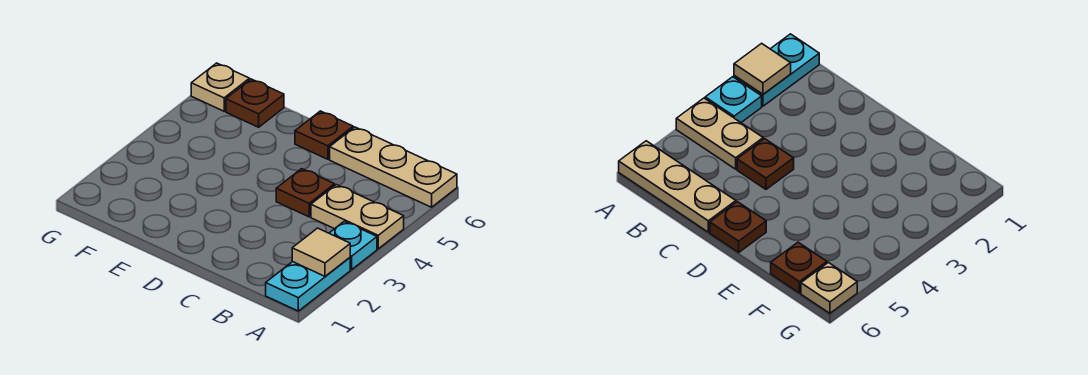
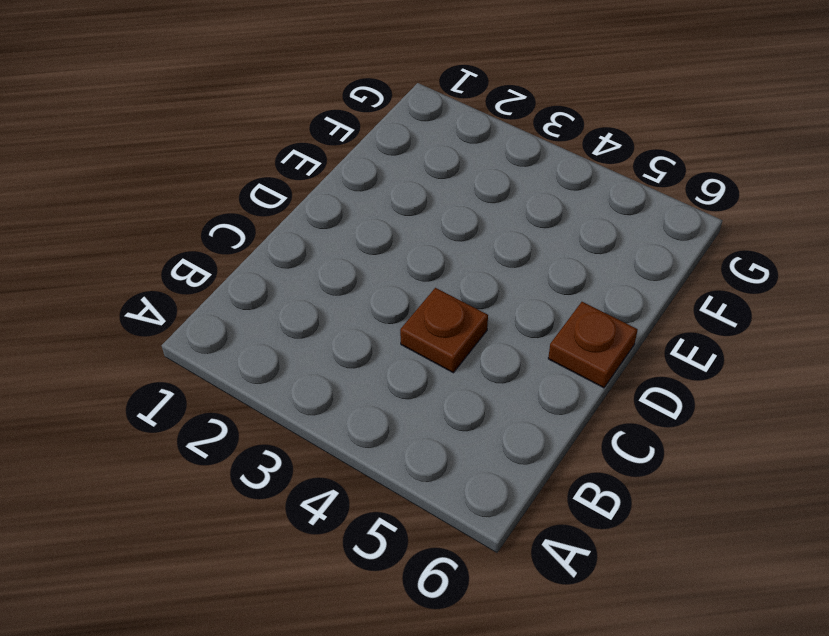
none -> cyan plate A1:A2 level 1
none -> cyan plate A3 level 1

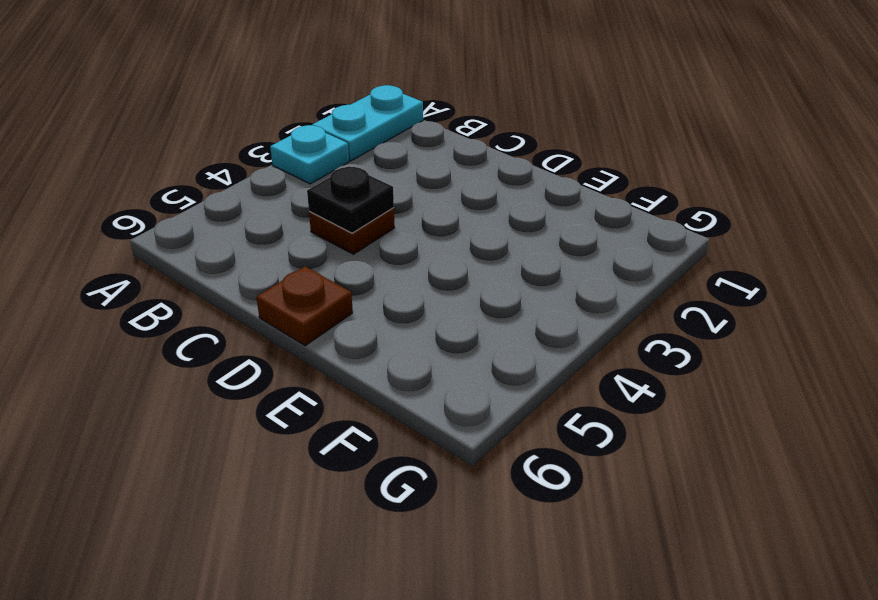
black plate C4 level 2 -> none
none -> tan plate A4:B4 level 1
none -> tan plate A6:C6 level 1

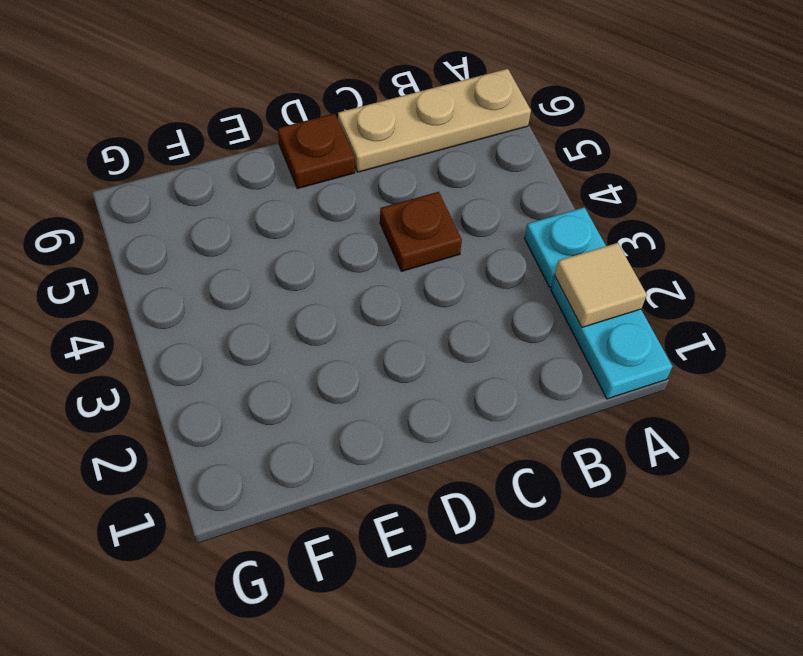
none -> tan plate A4:B4 level 1
none -> brown plate F6 level 1

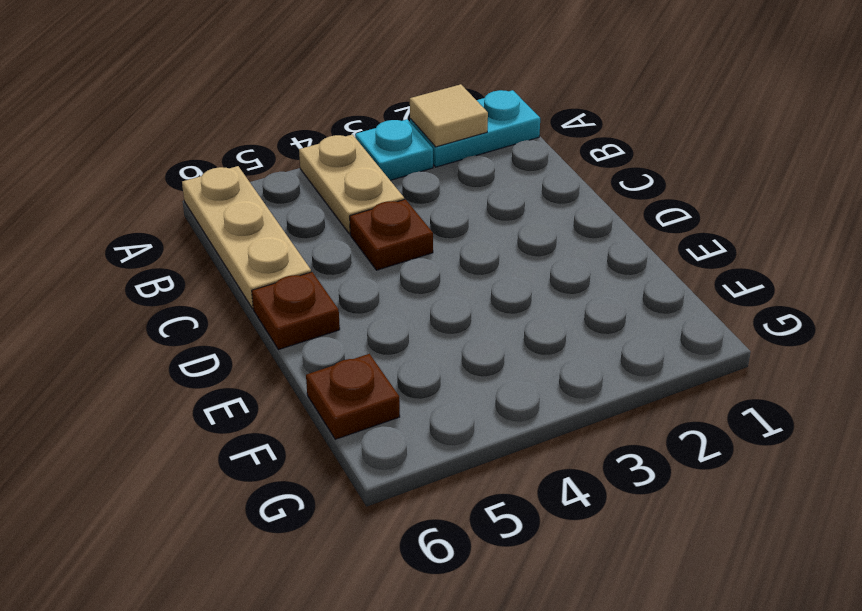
none -> tan plate G6 level 1

